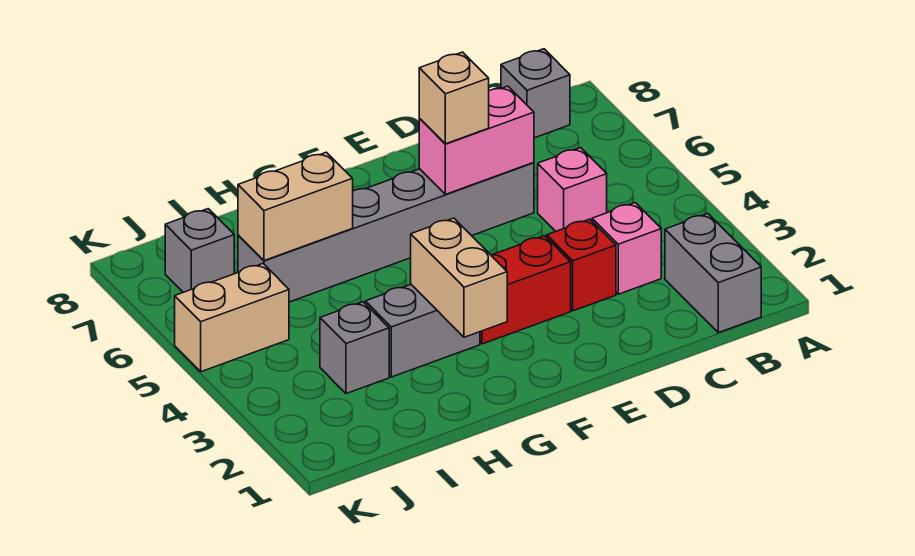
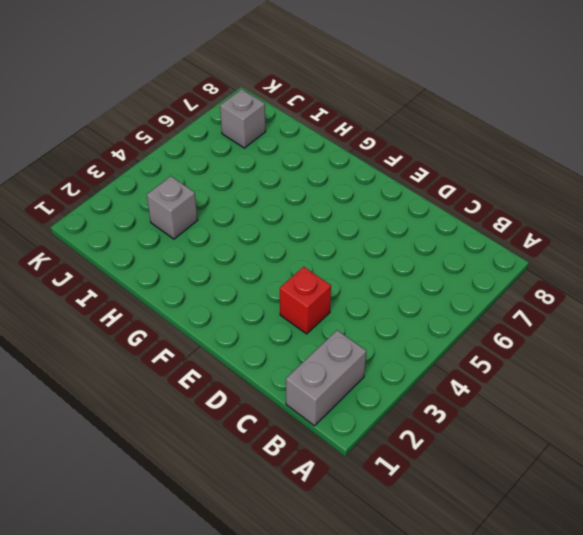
none -> grey brick B8 level 1
none -> pink brick C3 level 1
none -> pink brick C5 level 1

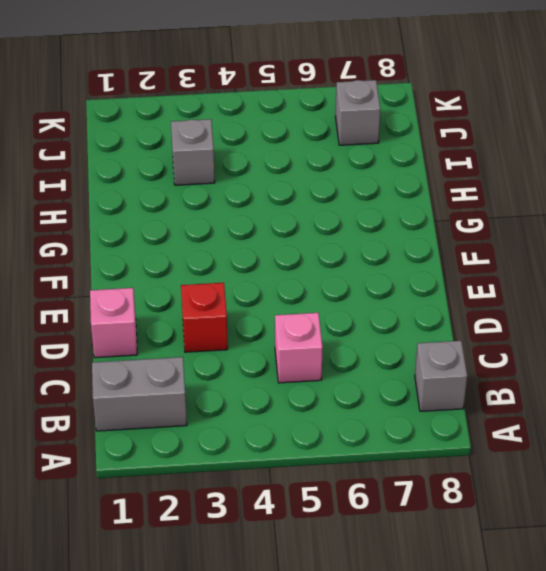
pink brick D1 level 1 -> pink brick C3 level 1
none -> grey brick D6:I6 level 1
none -> red brick E3:F3 level 1
none -> grey brick G3:H3 level 1

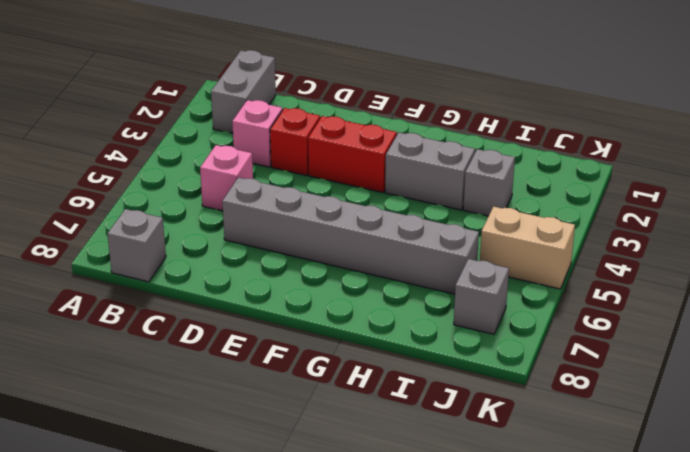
none -> pink brick D6:E6 level 2
none -> tan brick G2:G3 level 2
none -> tan brick H6:I6 level 2

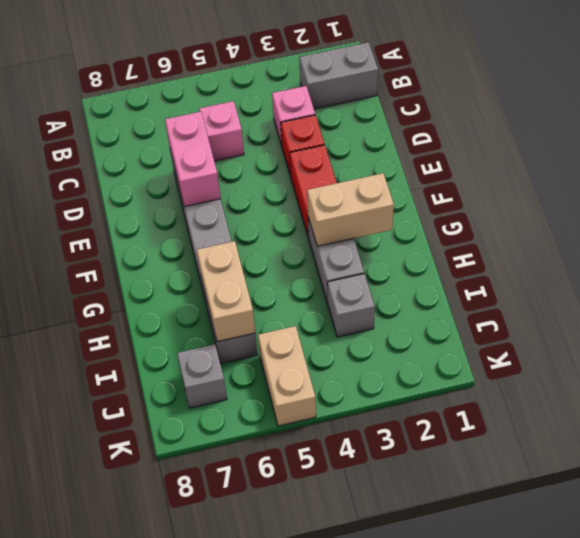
none -> grey brick B8 level 1
none -> tan brick E6 level 3

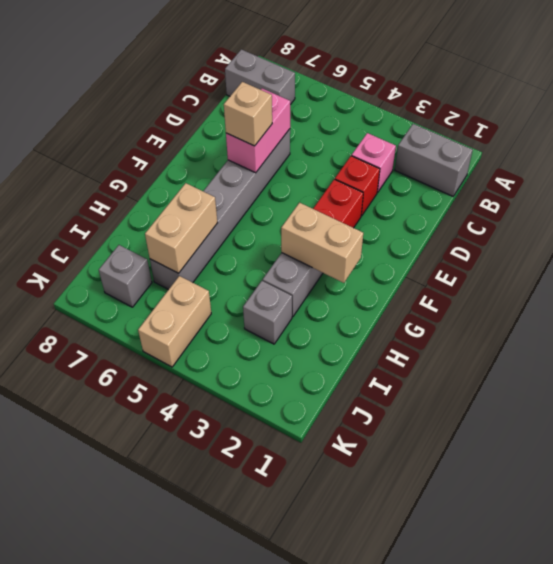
grey brick B7:B8 level 1 -> grey brick B8 level 1
none -> pink brick C5 level 1

